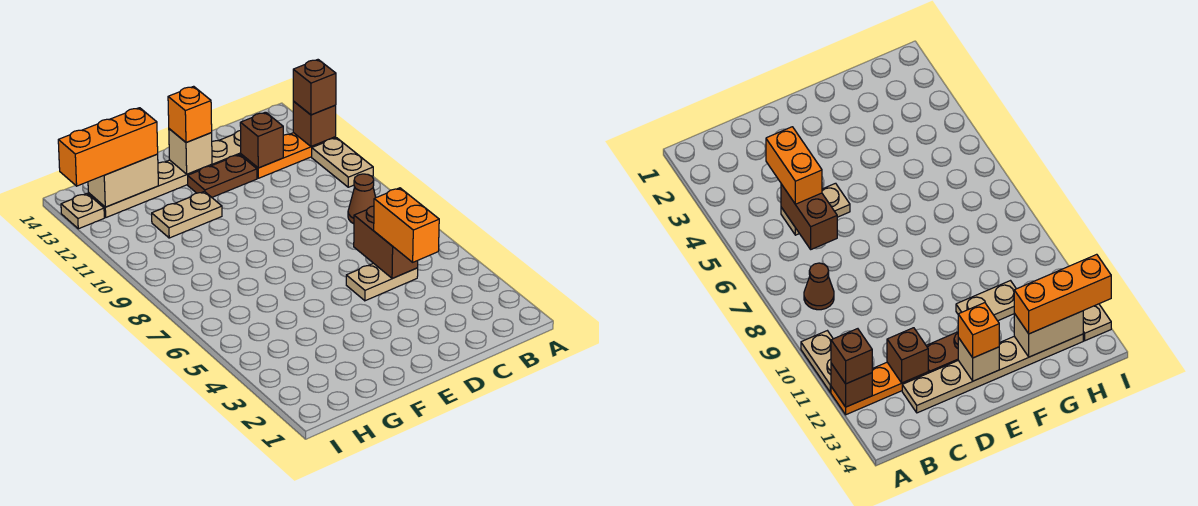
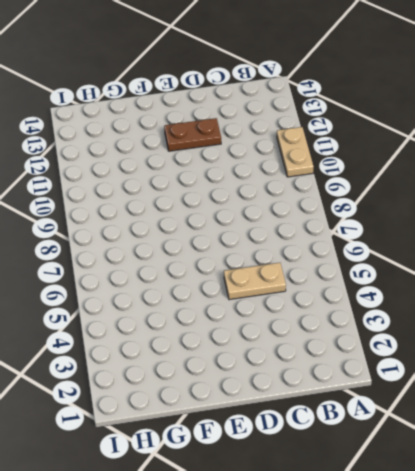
none -> orange plate A12:C12 level 1
none -> brown cone B8 level 1
none -> tan plate C13:H13 level 1

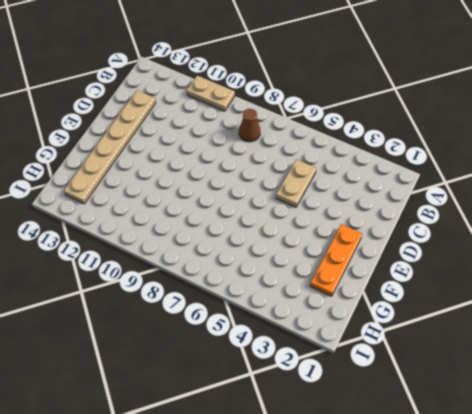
orange plate E2:G2 level 1 -> orange plate A12:C12 level 1
none -> brown plate D12:E12 level 1
none -> tan plate F11:G11 level 1
none -> tan plate I13 level 1

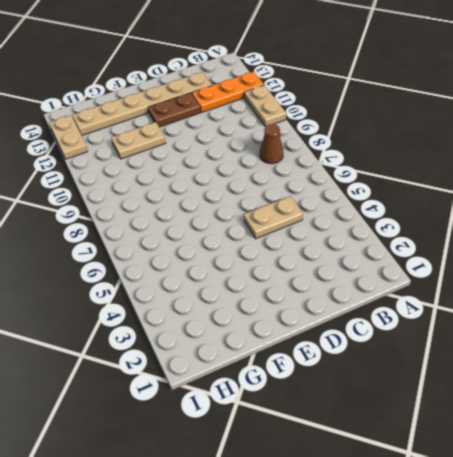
tan plate I12:I13 level 1 -> tan plate I13 level 1
none -> brown brick A12 level 2
none -> brown brick C5:C6 level 2
none -> brown brick C12 level 2

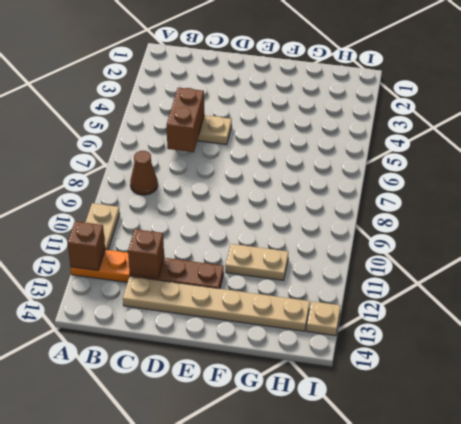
none -> tan brick E13 level 2
none -> tan brick G13:H13 level 2
none -> brown brick A12 level 3

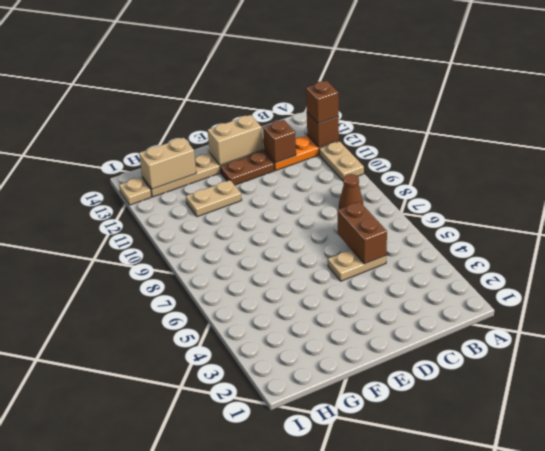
tan brick D13:E13 level 2 -> tan brick E13 level 2
none -> orange brick C4:C5 level 3
none -> orange brick E13 level 3
none -> orange brick G13:I13 level 3

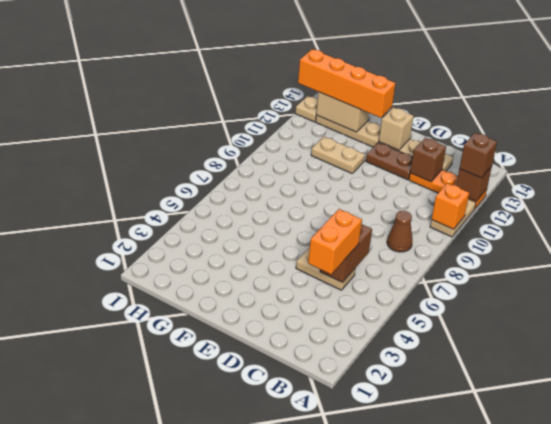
orange brick A10 level 2 -> orange brick E13 level 3
orange brick F13:I13 level 3 -> orange brick G13:I13 level 3

